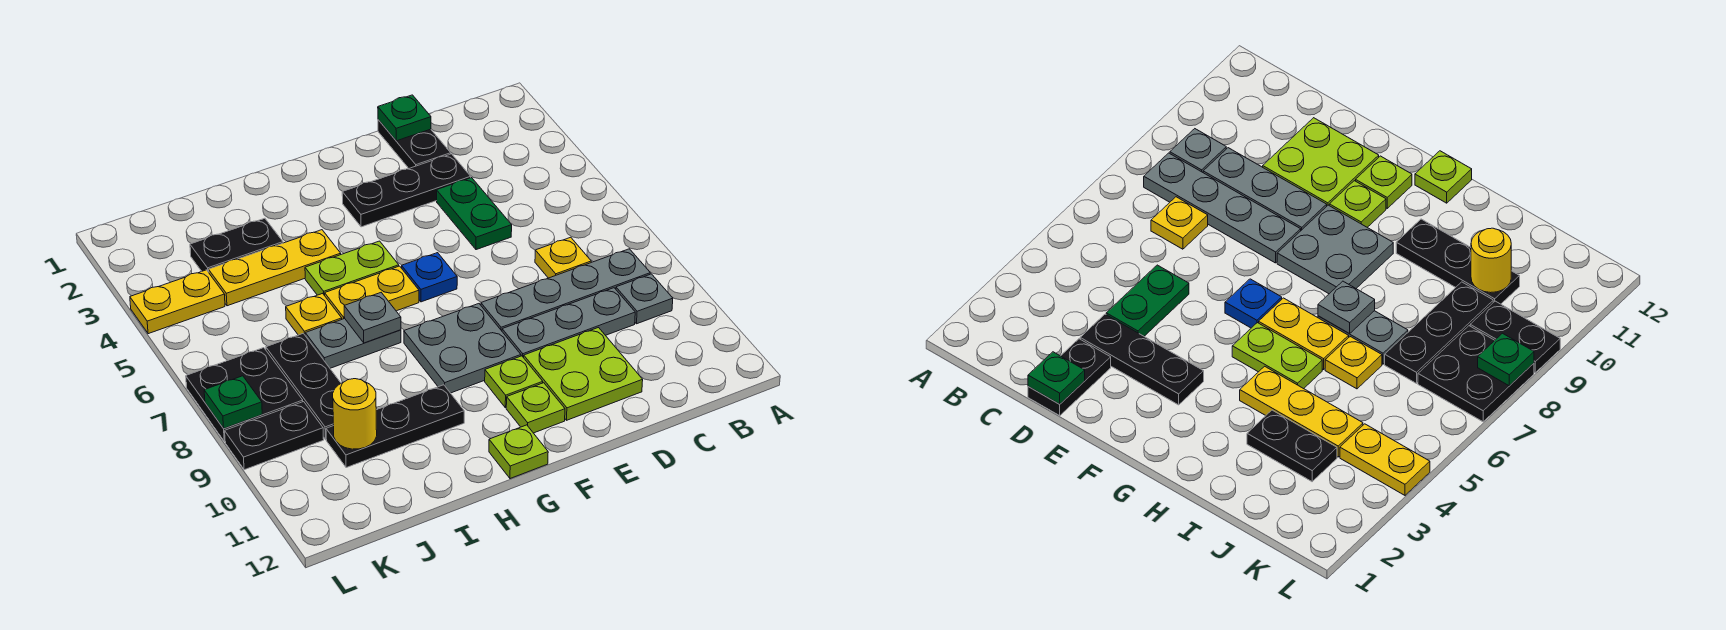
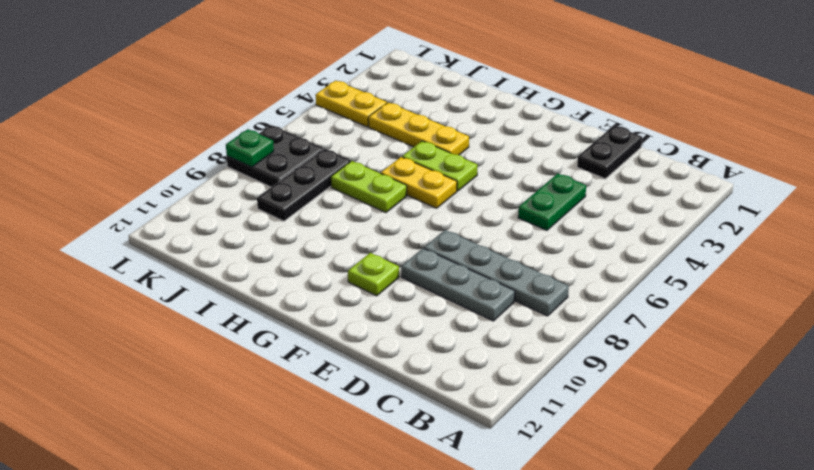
lime plate H7:I7 level 1 -> grey plate H7:I7 level 1
none -> grey plate B9 level 1
none -> yellow plate C7 level 1
none -> black plate D3:F3 level 1

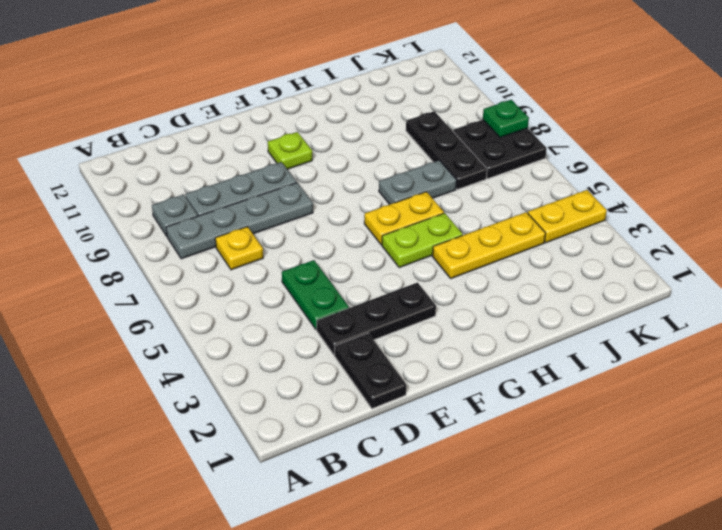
none -> lime plate D10:E11 level 1
none -> blue plate F6 level 1
none -> grey plate F8:G9 level 1

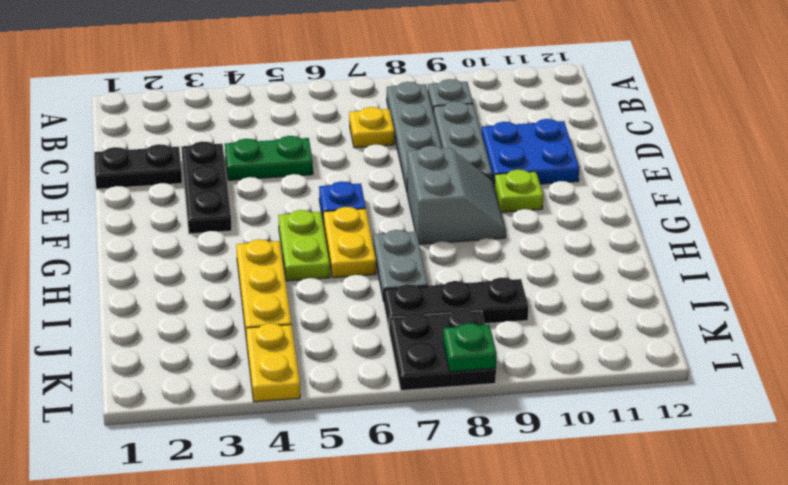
blue plate D10:E11 level 1 -> lime plate D10:E11 level 1
grey slope F8:G9 level 1 top 8 -> grey plate F8:G9 level 1
none -> lime plate F11 level 1
none -> lime plate G12 level 1
none -> black plate H10:J10 level 1

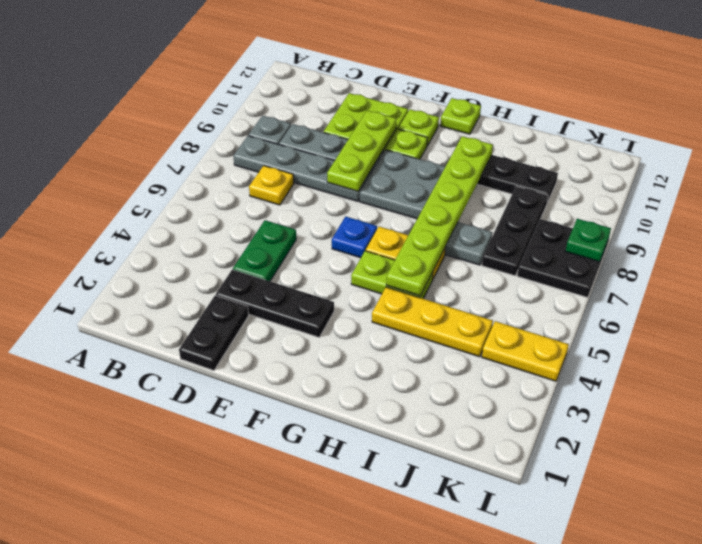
lime plate E8:E10 level 2 -> none
lime plate H5:H10 level 2 -> grey plate H7 level 2
none -> black plate I3:J3 level 1
none -> yellow plate I6 level 1
none -> black plate K9:L9 level 1

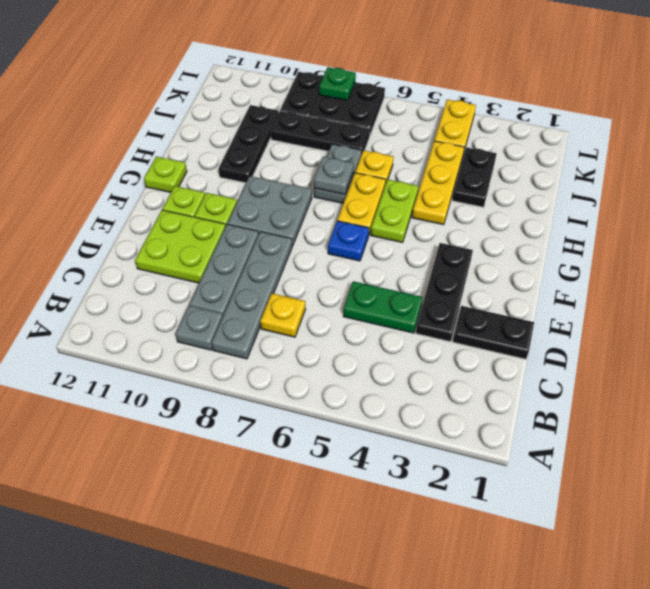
none -> green plate D1 level 2
none -> yellow round brick J10 level 2

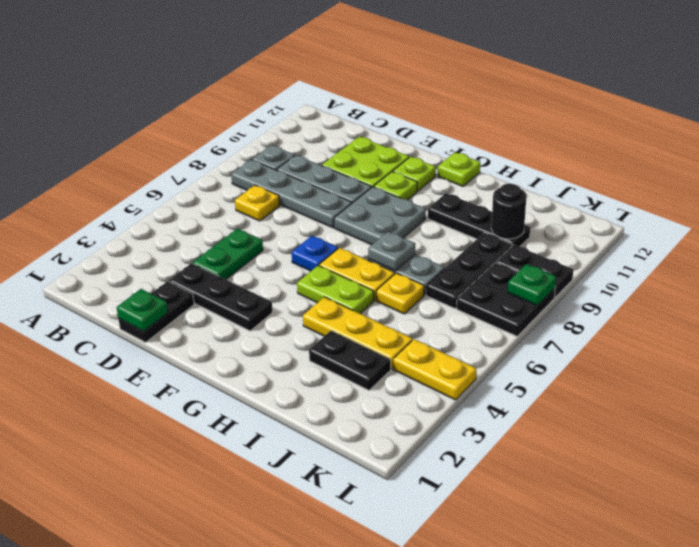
black round brick J10 level 2 -> yellow round brick J10 level 2

